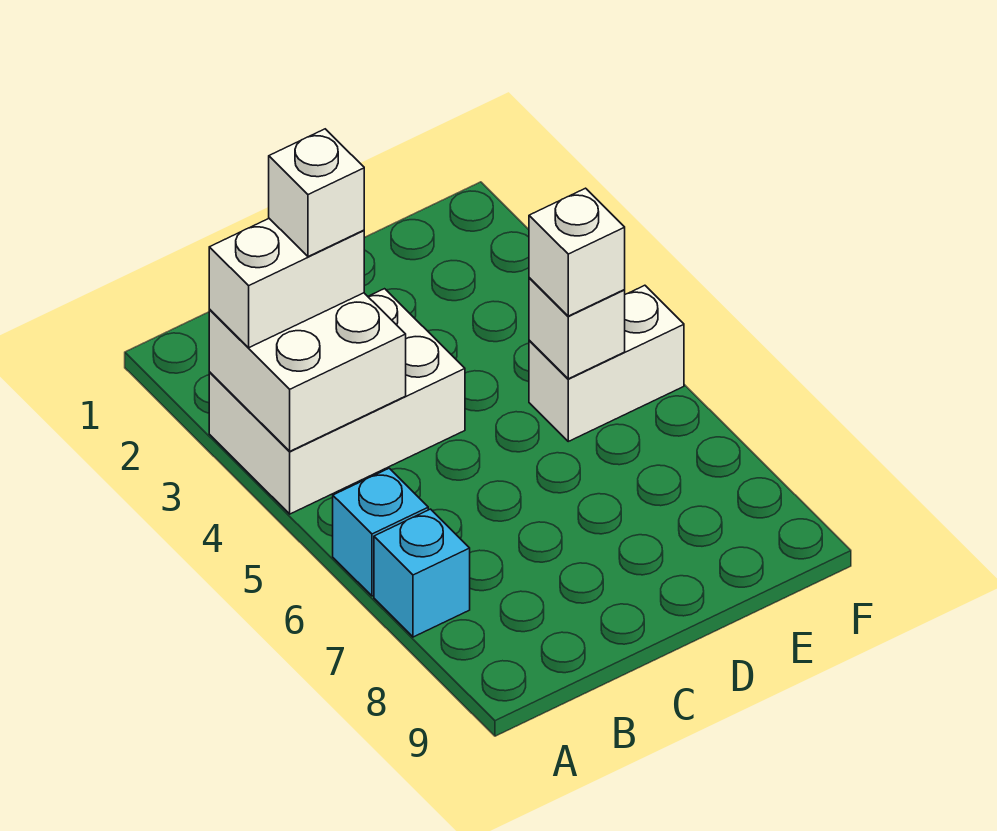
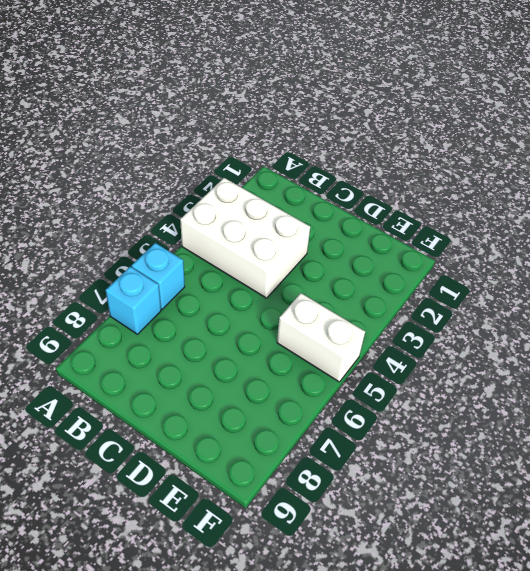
none -> white brick A3:B4 level 2
none -> white brick E5 level 2

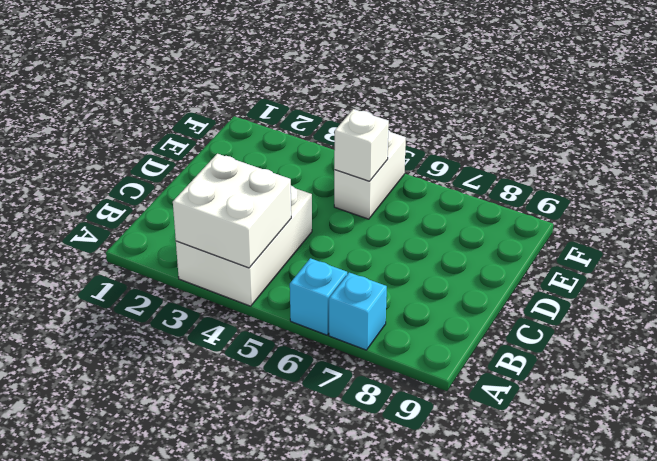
none -> white brick A3:B3 level 3
none -> white brick E5 level 3

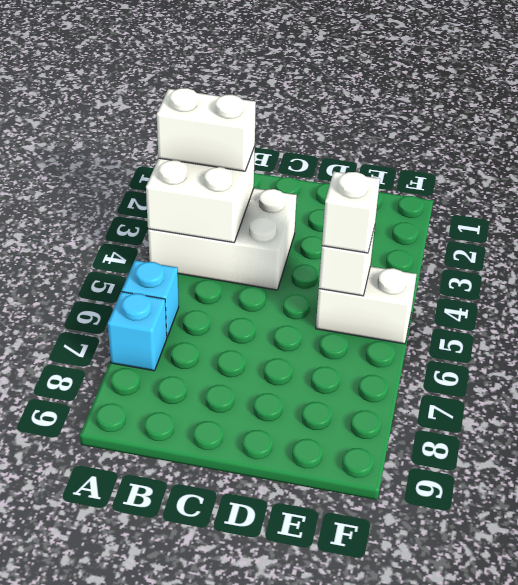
none -> white brick B3 level 4

